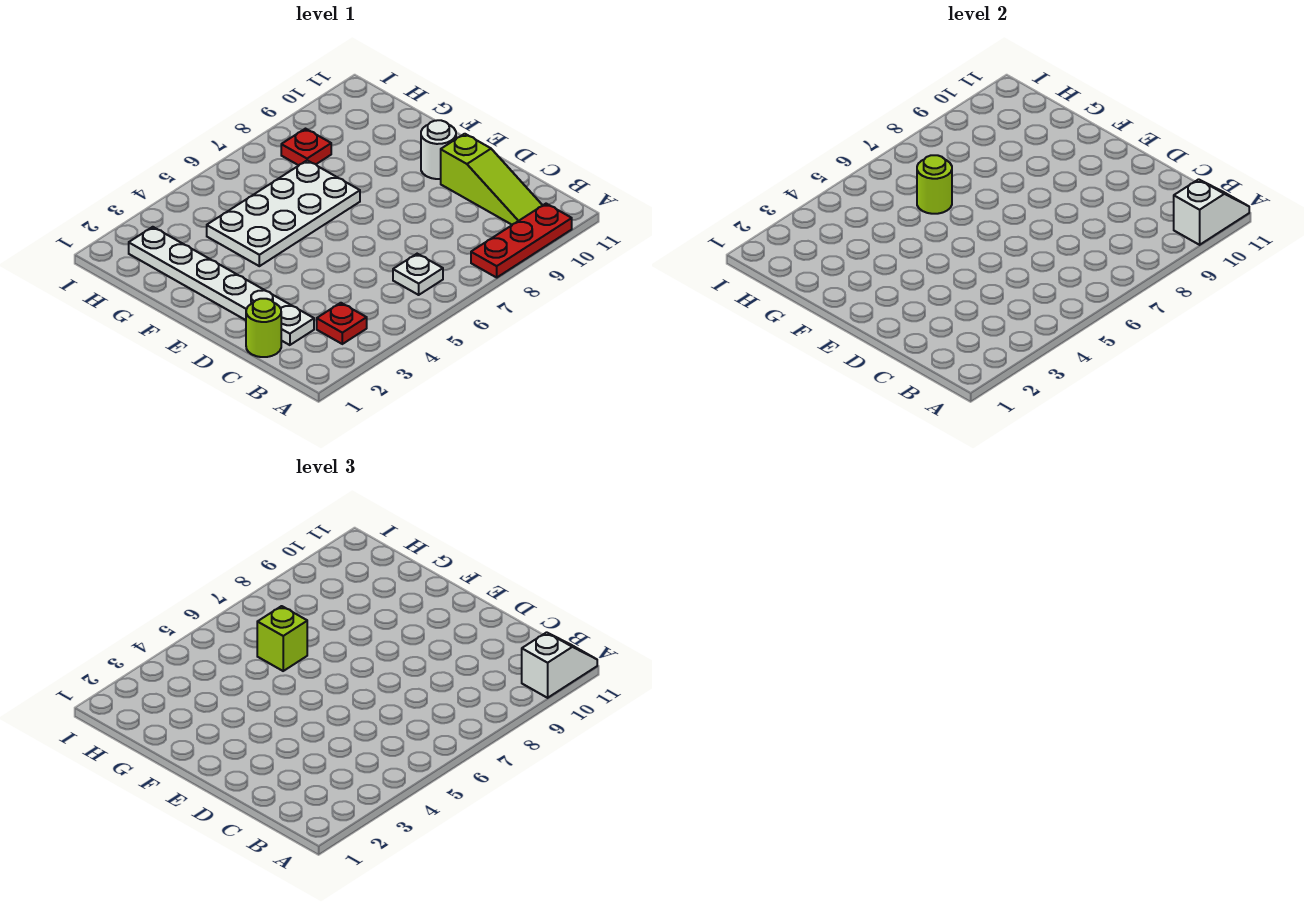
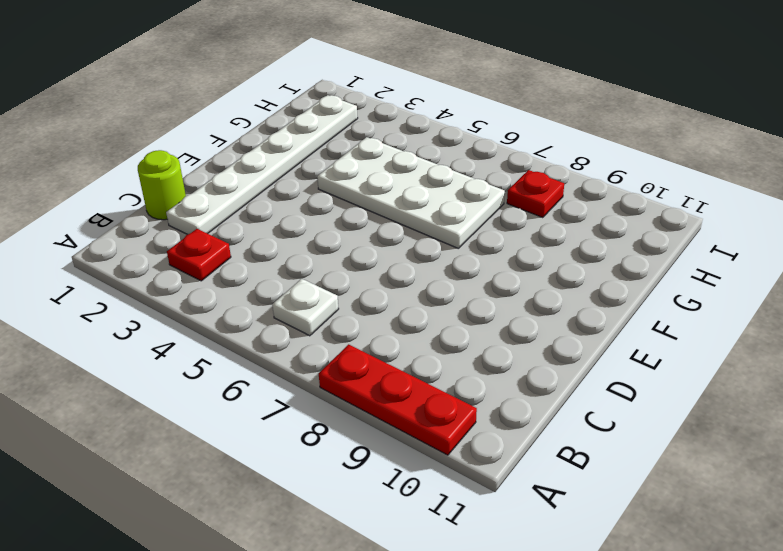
none -> lime slope B10:D10 level 1 top D
none -> white round brick E10 level 1
none -> white slope A10:A11 level 2 top 10

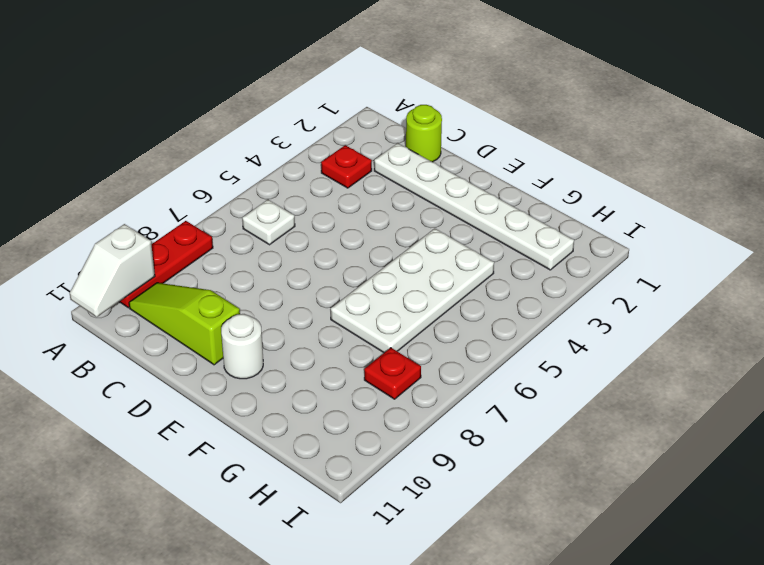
none -> lime round brick G6 level 2
none -> white slope A10:A11 level 3 top 10
none -> lime brick G6 level 3

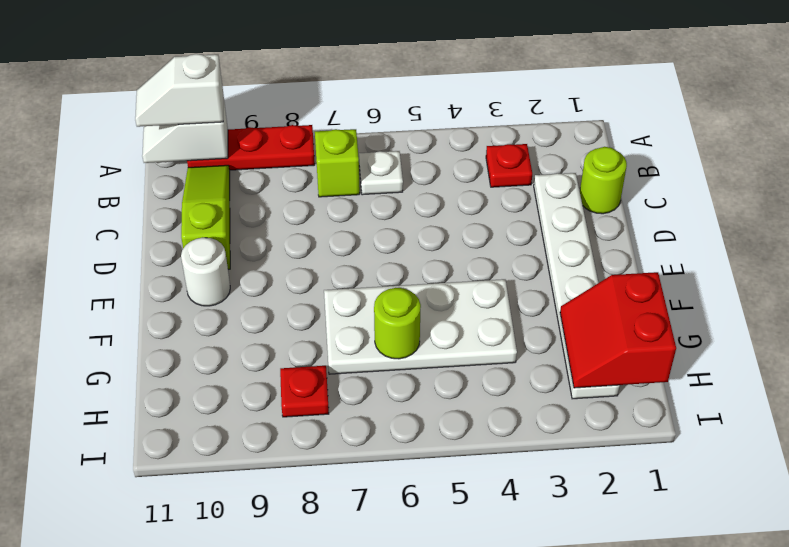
lime brick B7 level 1 -> lime brick G6 level 3
red slope G1:H2 level 2 top 1 -> none

